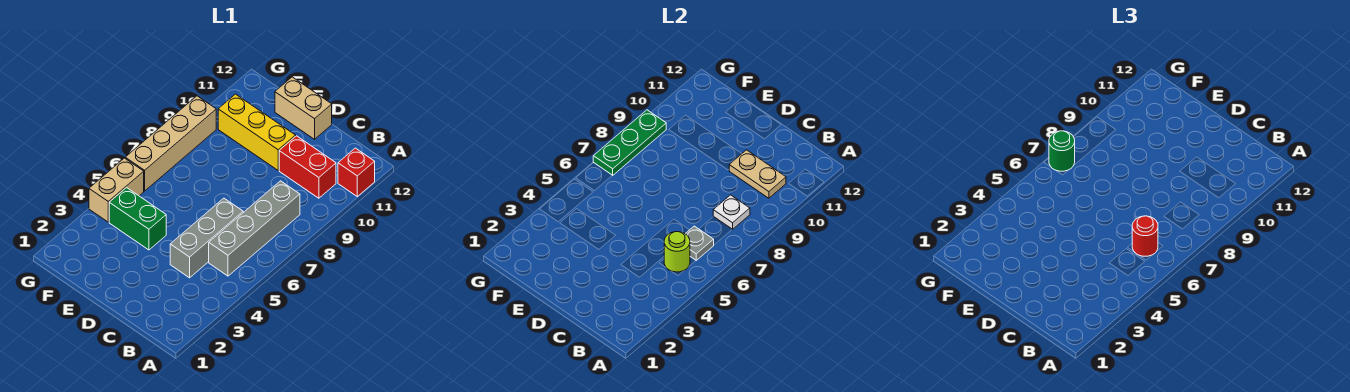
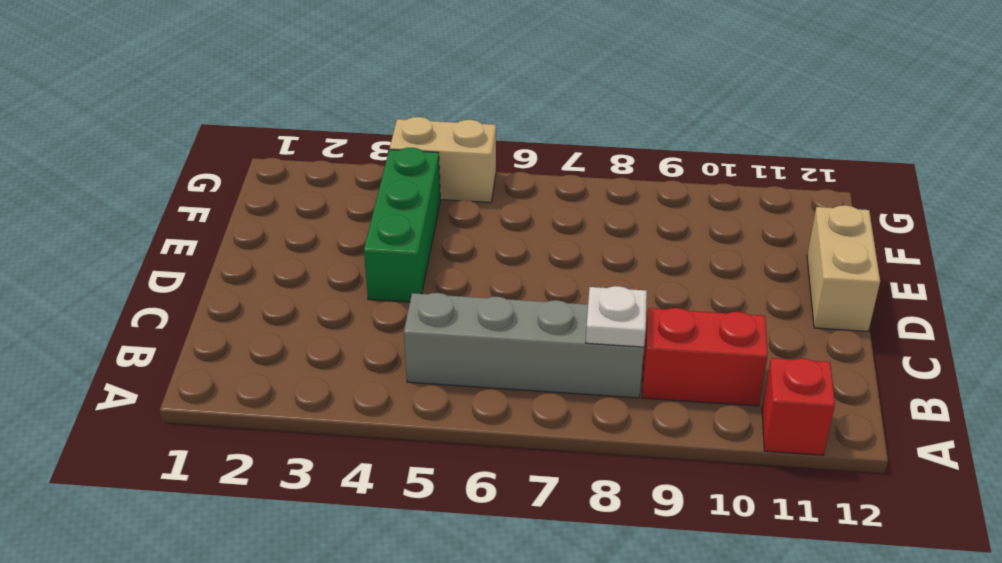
red brick B9:B10 level 1 -> red brick B10:C10 level 1
green brick D4:F4 level 1 -> green brick E4:F4 level 1
none -> grey brick C4:C6 level 1
none -> yellow brick D10:F10 level 1
none -> tan brick G6:G9 level 1

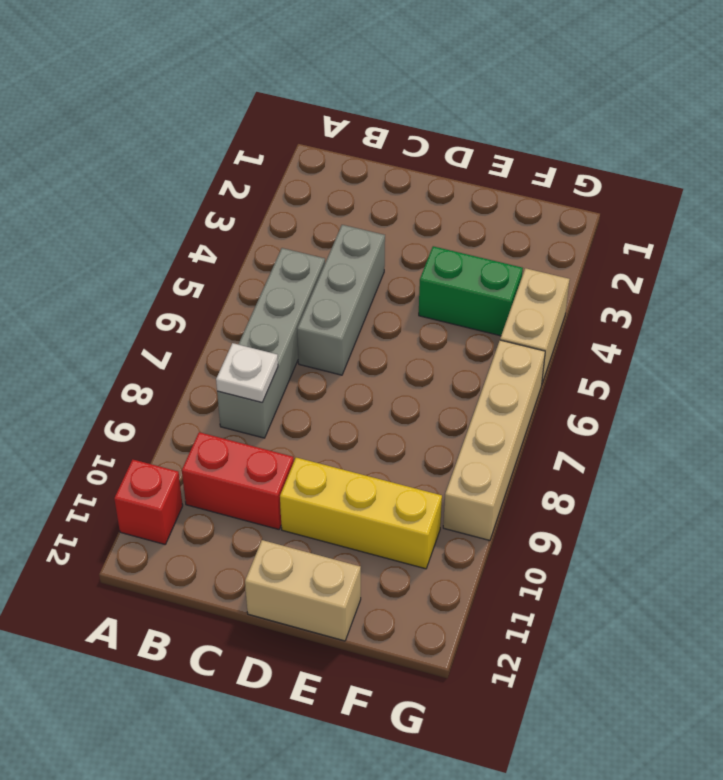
none -> lime round brick B5 level 2
none -> grey plate B6 level 2
none -> tan plate B10:C10 level 2

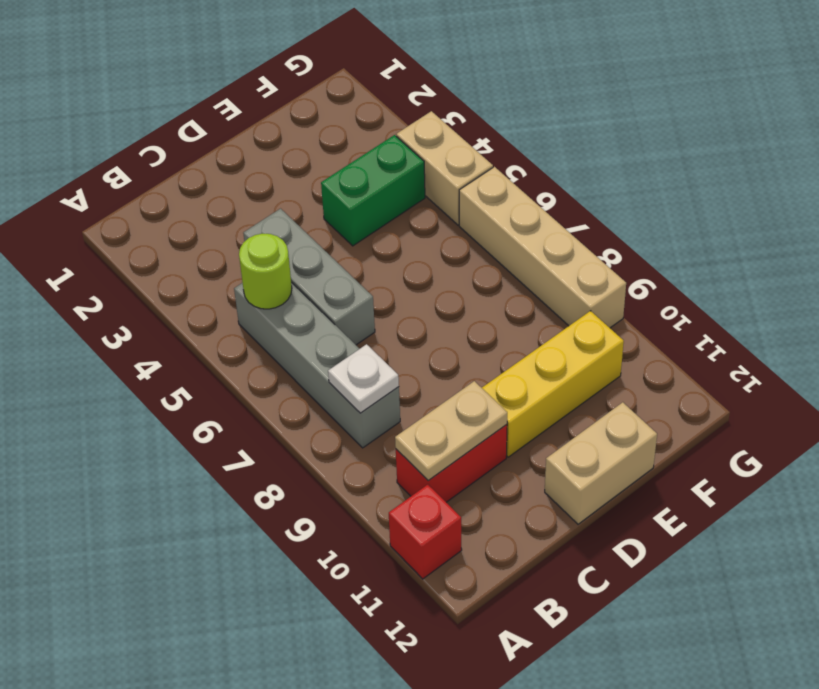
none -> grey plate B6 level 2
none -> green plate G7:G9 level 2
none -> red round brick B6 level 3

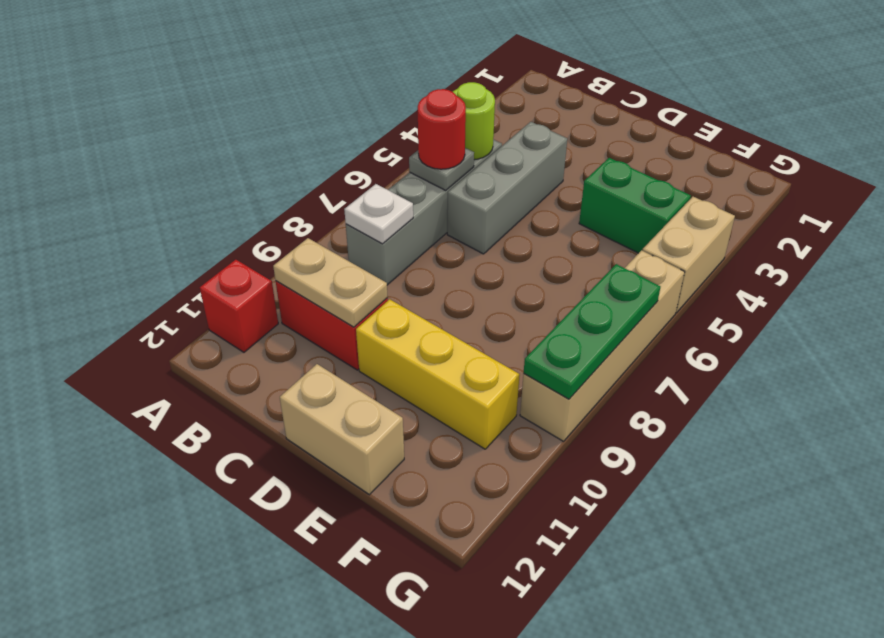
none -> green round brick G7 level 3

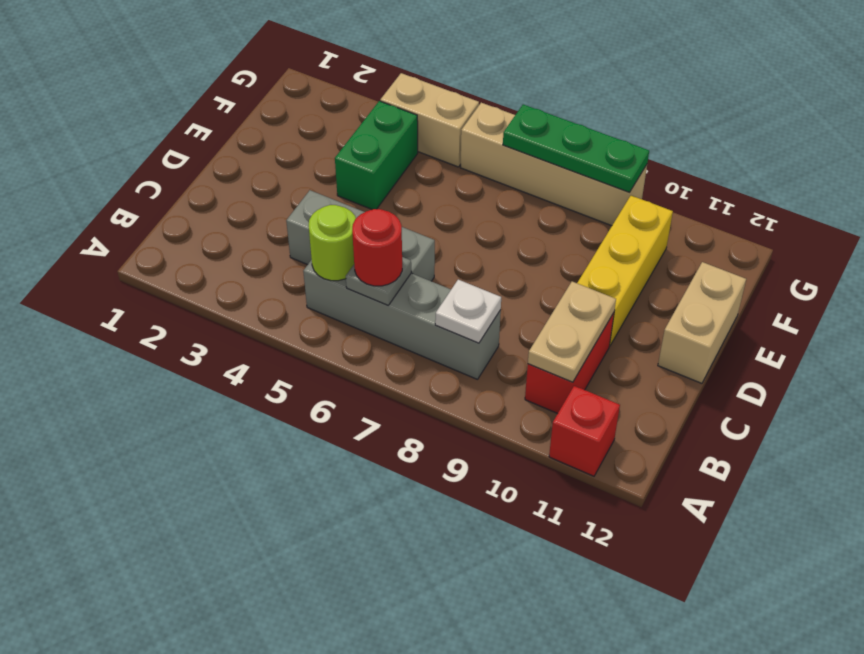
none -> green round brick G7 level 3

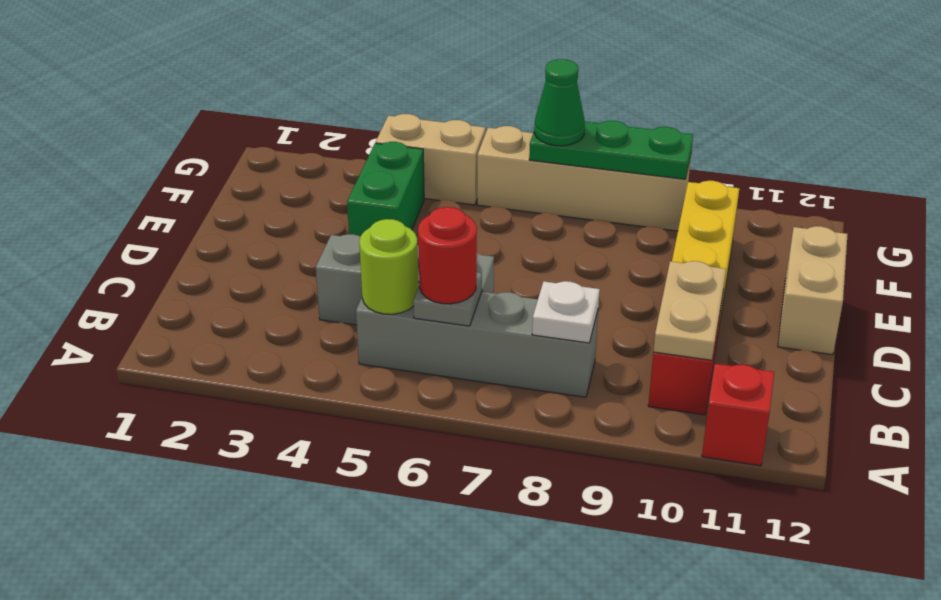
green cone G7 level 3 -> green round brick G7 level 3

